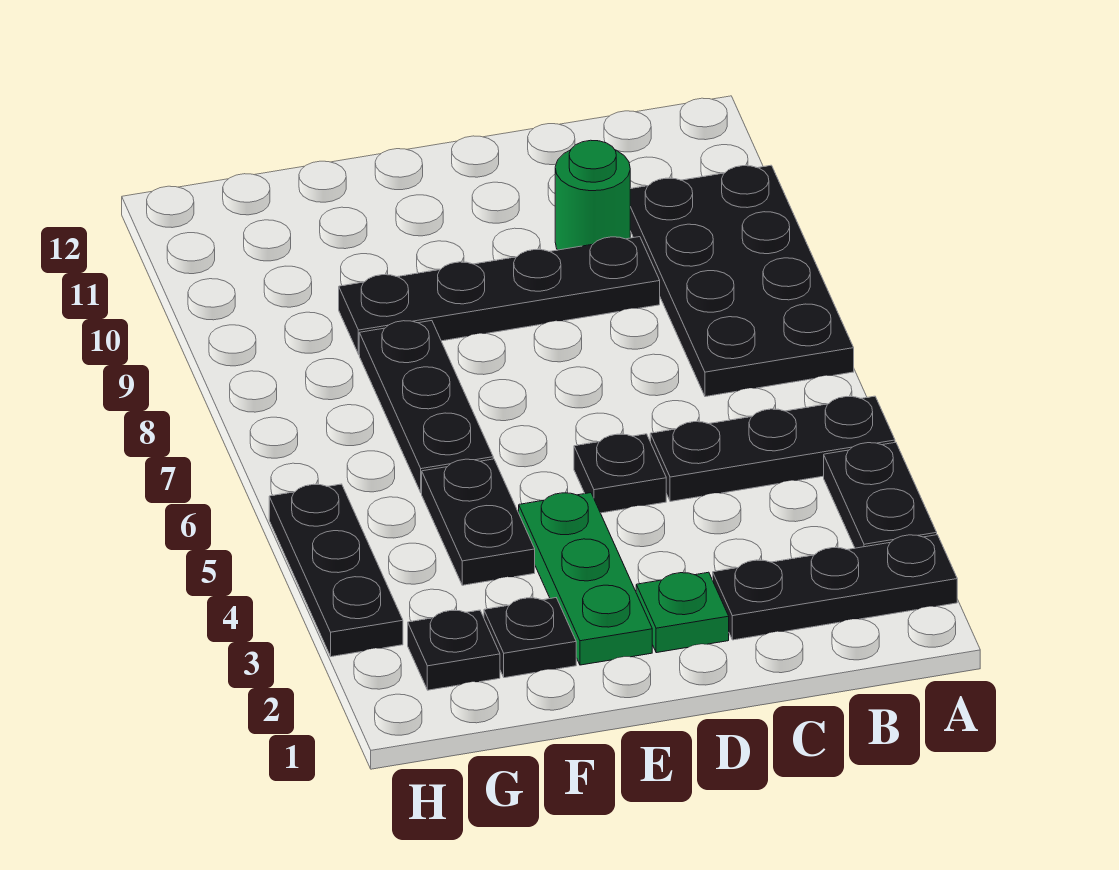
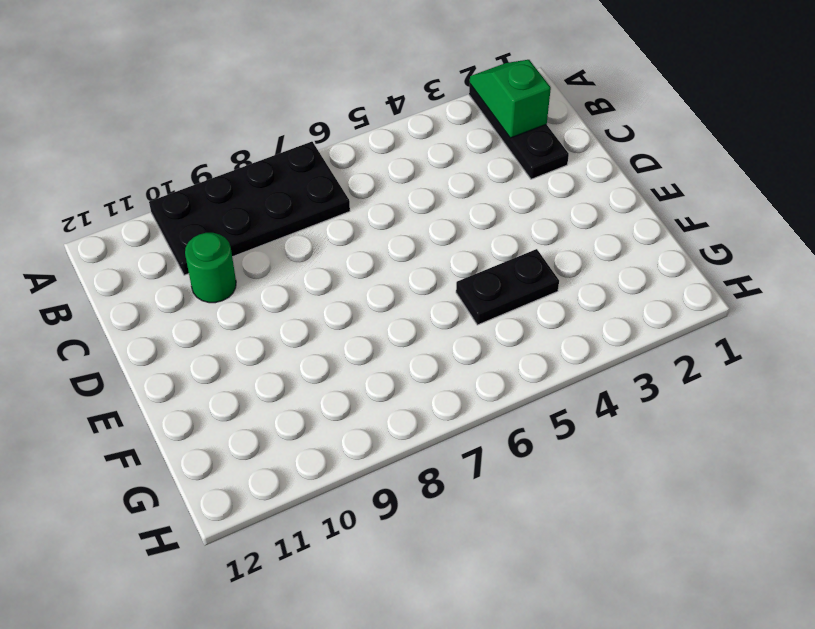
green slope A2:B2 level 2 top B -> none
none -> black plate A3:A4 level 1
none -> black plate A5:C5 level 1
none -> black plate C9:F9 level 1

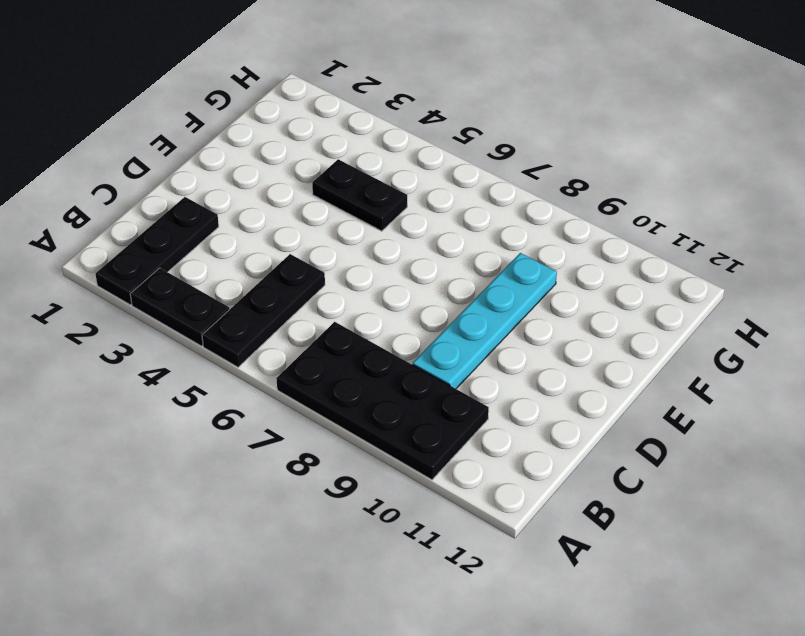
cyan plate C9:F9 level 1 -> black plate C9:F9 level 1
none -> green round brick C10 level 1
none -> green plate D2 level 1
none -> black plate D5 level 1

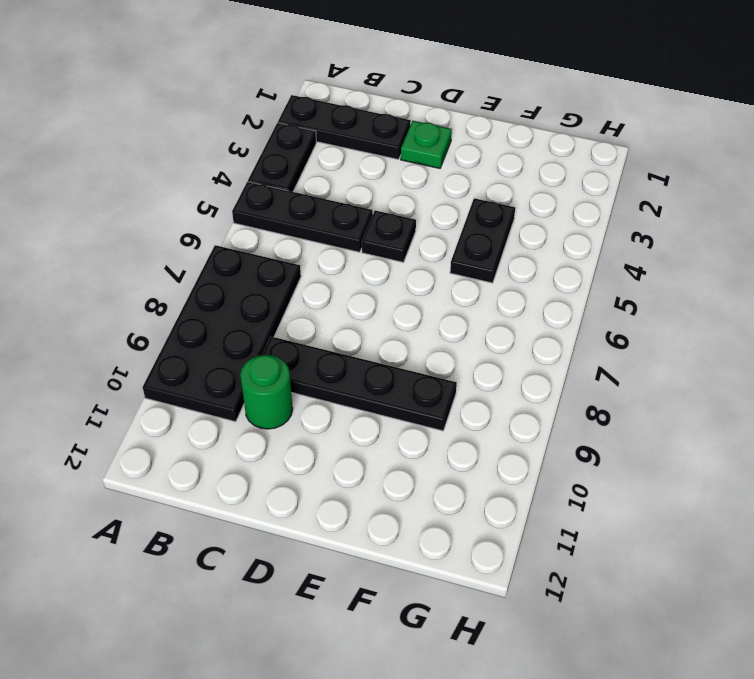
none -> green plate E2:E4 level 1
none -> black plate F2 level 1
none -> black plate F6:F8 level 1

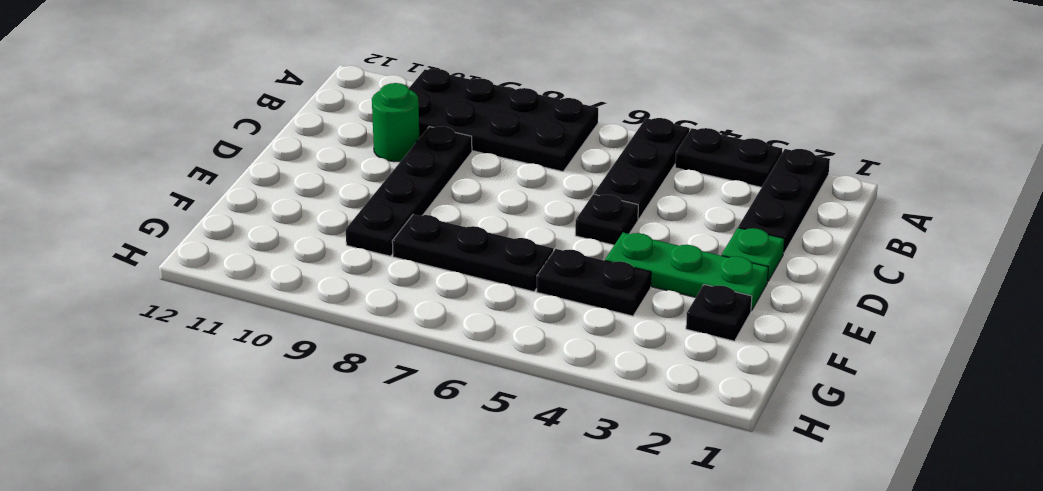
none -> black plate G2 level 1
none -> black plate H3:H5 level 1

